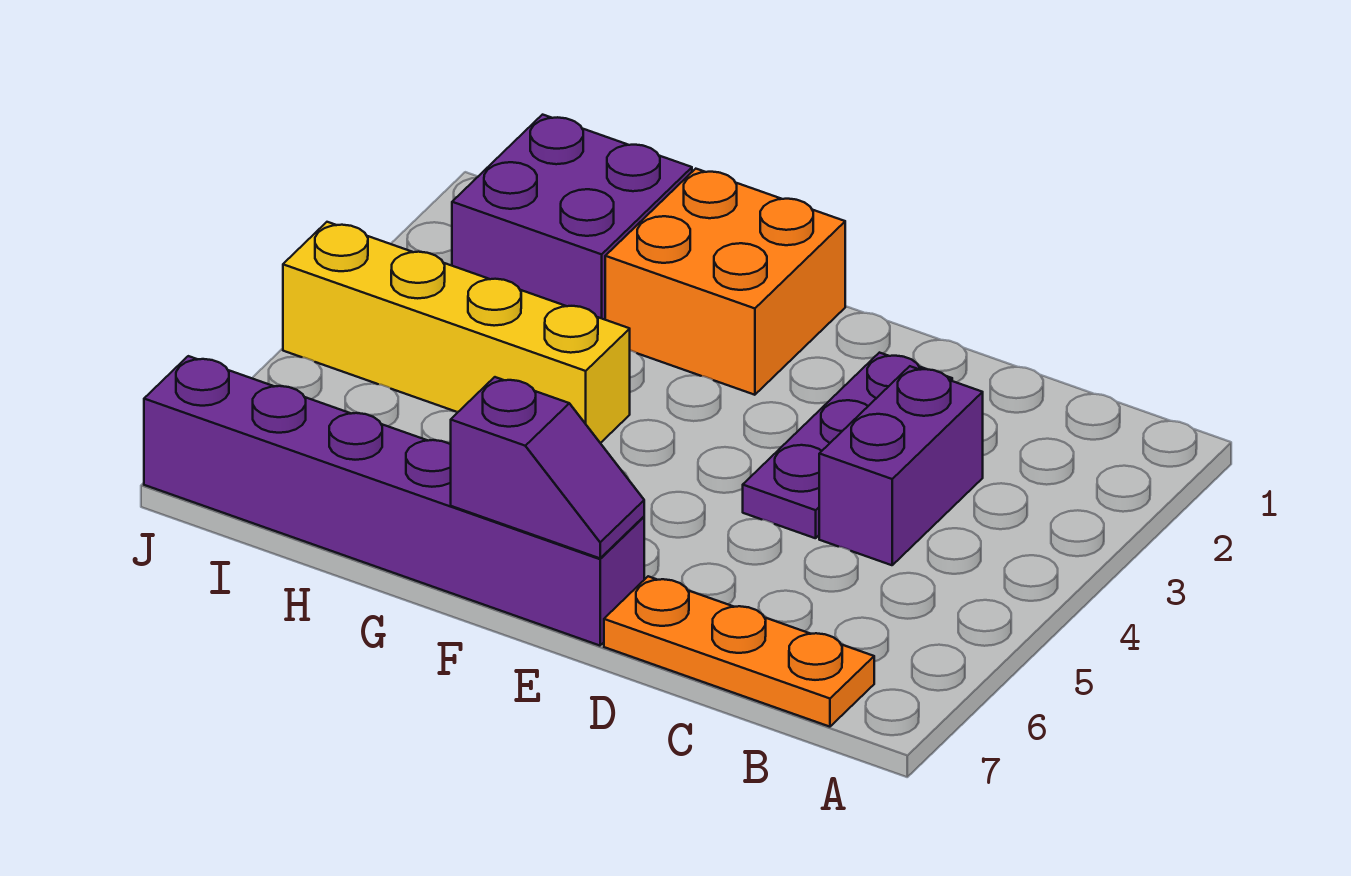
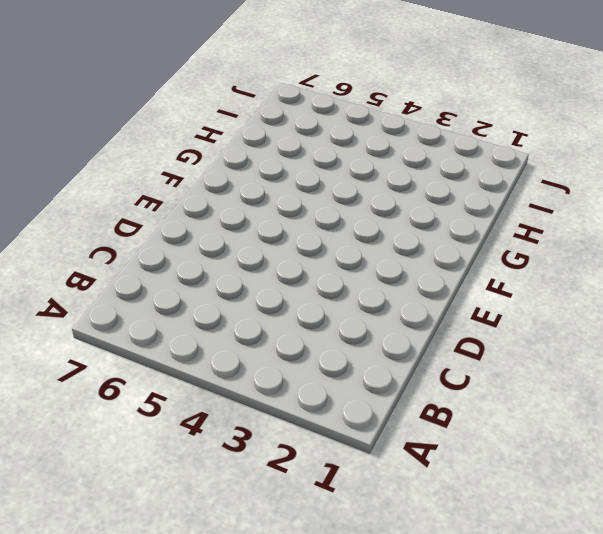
none -> orange plate B7:D7 level 1
none -> purple brick C3:C4 level 1

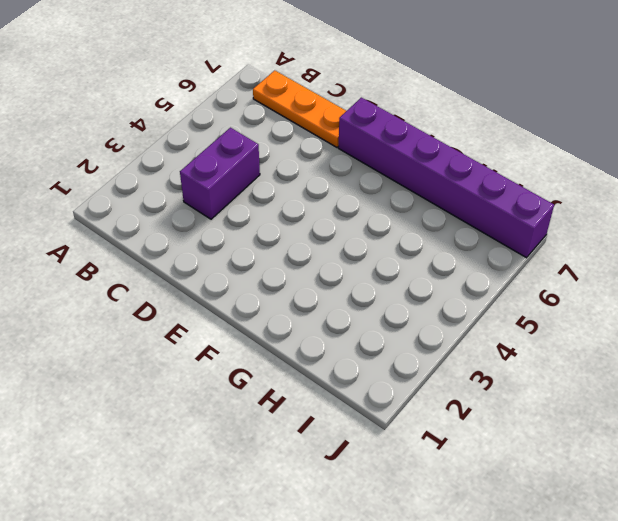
none -> purple plate D2:D4 level 1
none -> orange brick F1:G2 level 1

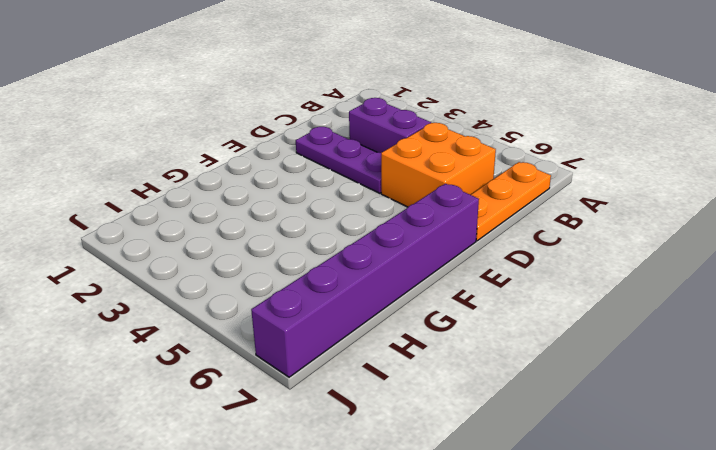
orange brick C5:D6 level 1 -> orange brick F1:G2 level 1
none -> yellow brick G4:J4 level 1
none -> purple brick H1:I2 level 1

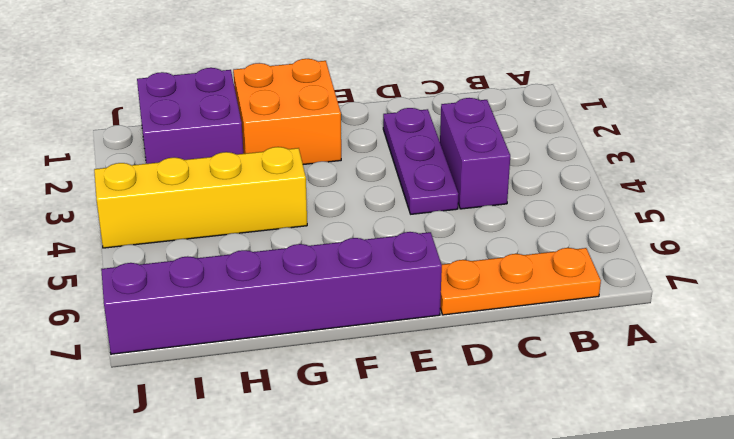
none -> purple slope E7:F7 level 2 top F

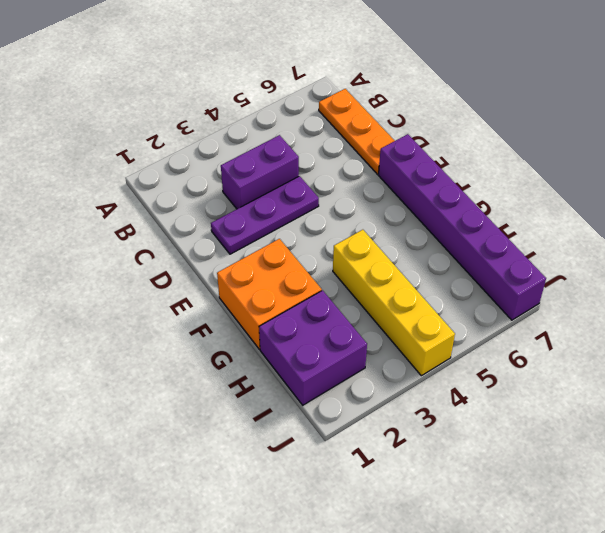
none -> purple slope E7:F7 level 2 top F

